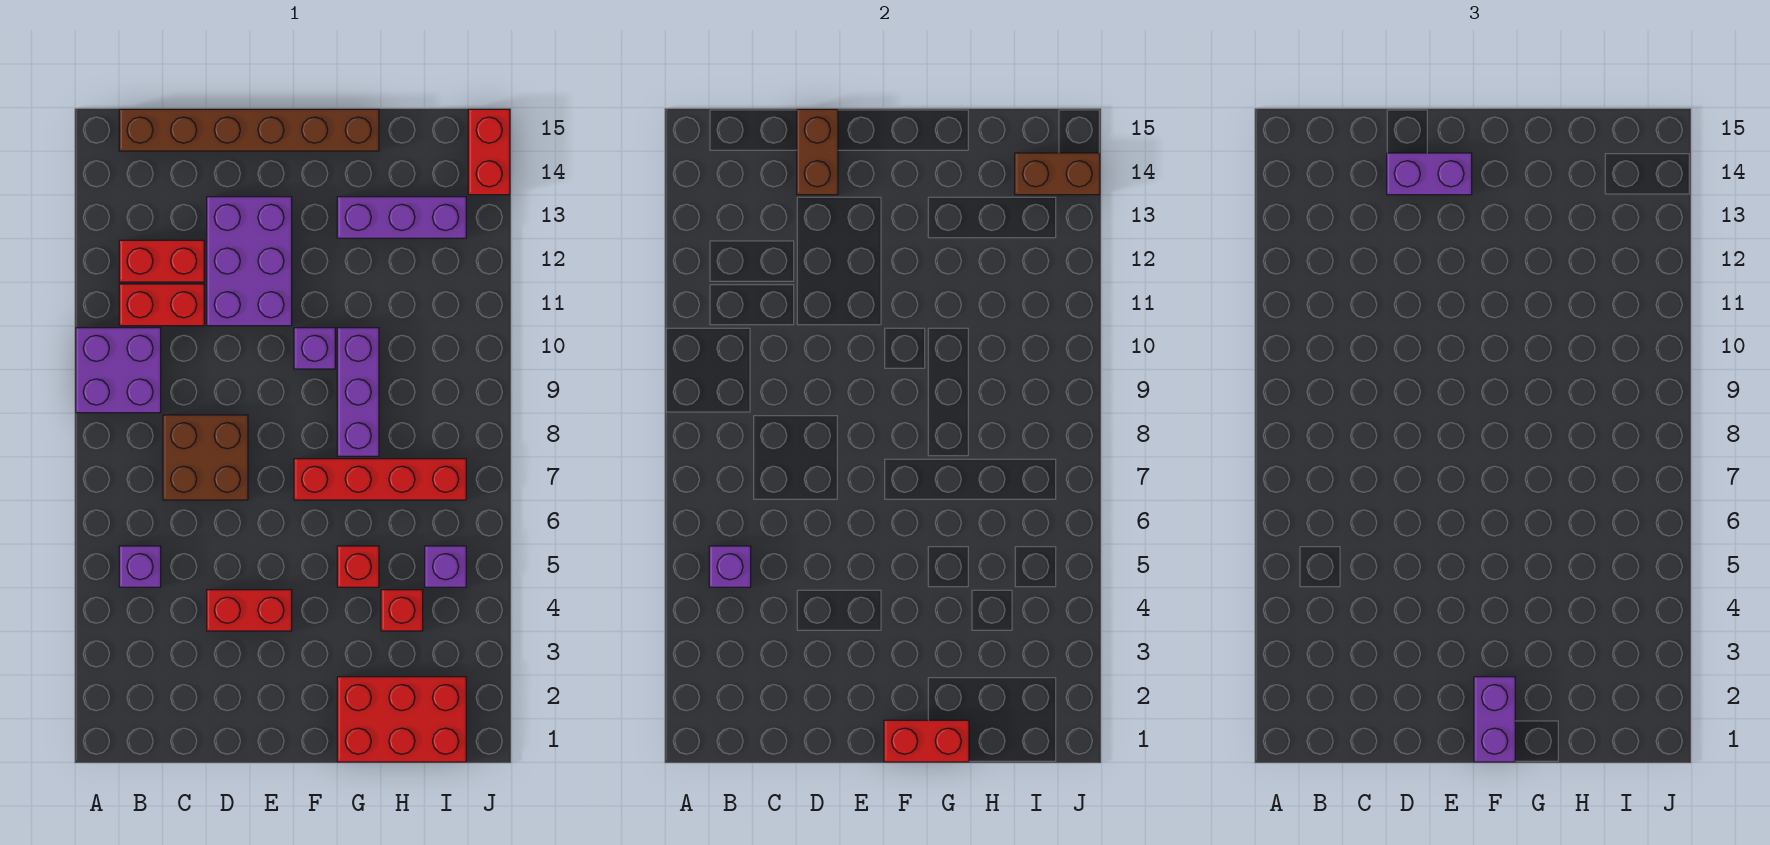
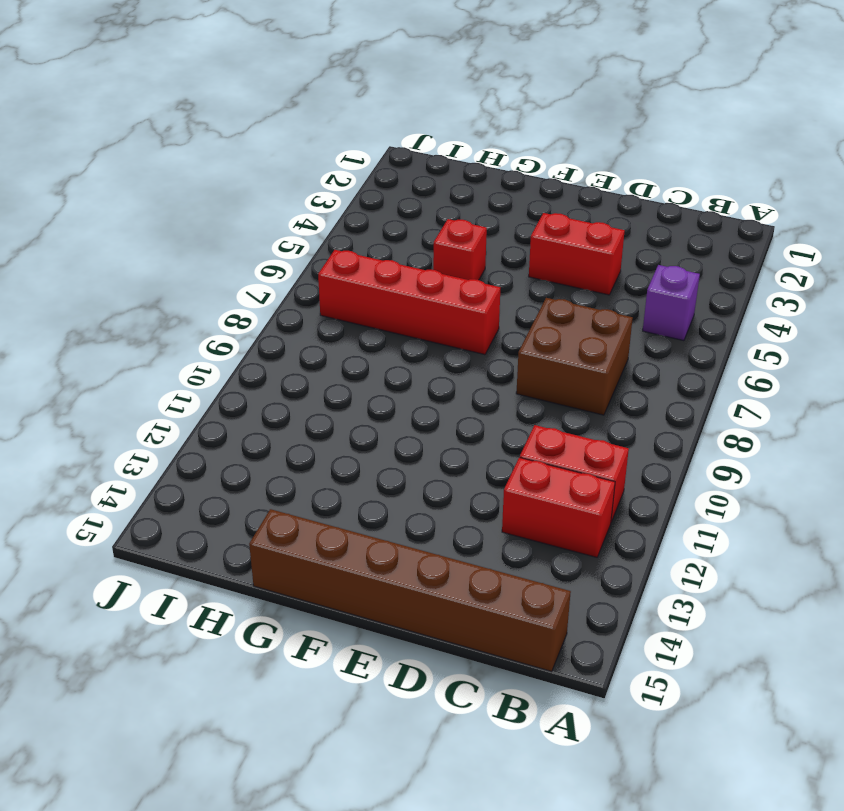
none -> purple brick A9:B10 level 1
none -> purple brick D11:E13 level 1
none -> purple brick F10 level 1

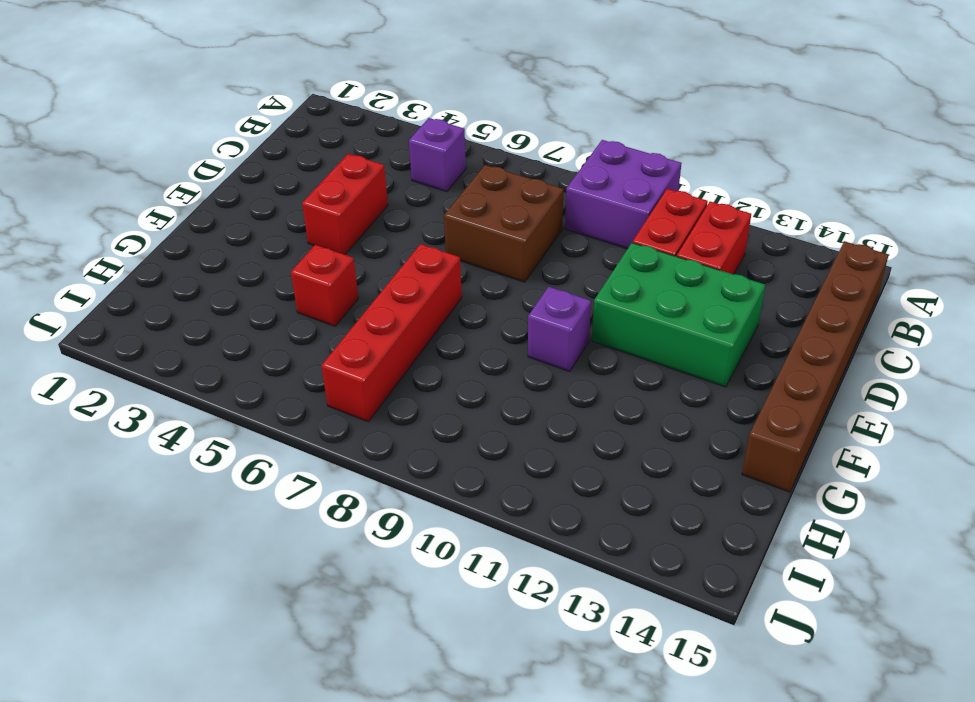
green brick D11:E13 level 1 -> purple brick D11:E13 level 1
none -> red brick G1:I2 level 1
none -> purple brick G8:G10 level 1
none -> purple brick G13:I13 level 1

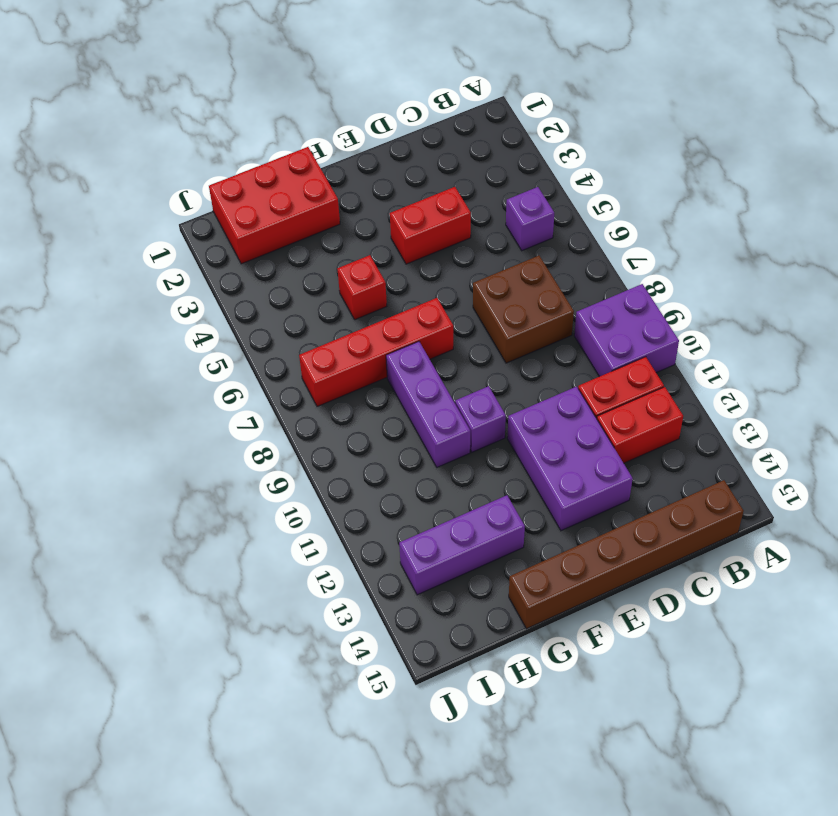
none -> red brick H4 level 1
none -> purple brick I5 level 1
none -> red brick J14:J15 level 1

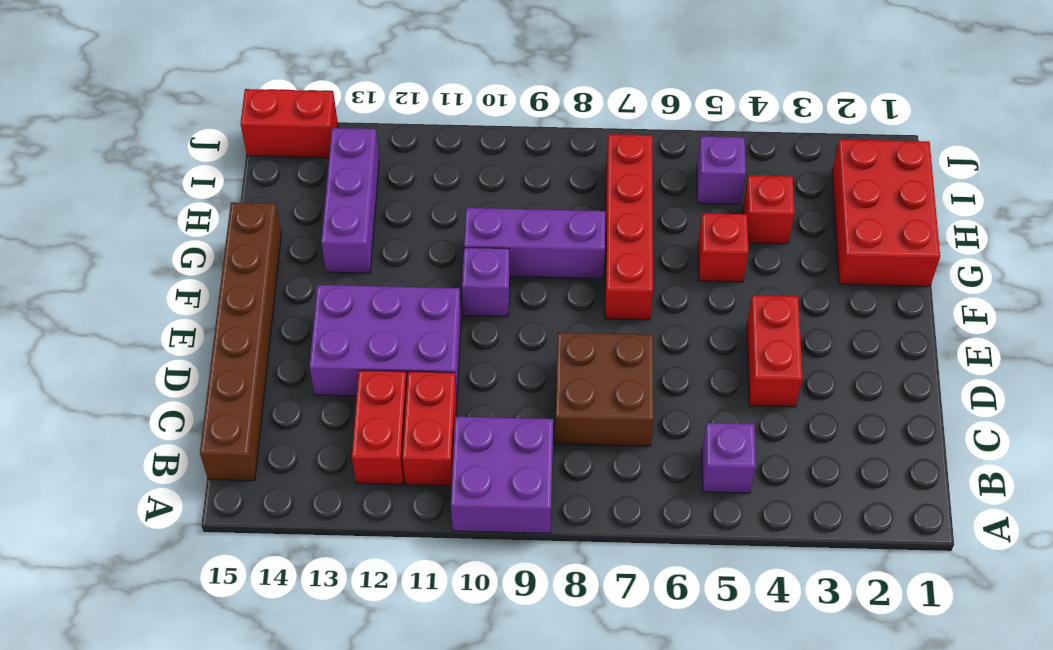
none -> purple brick B5 level 2
none -> brown brick D14:D15 level 2
none -> red brick F1:G1 level 2

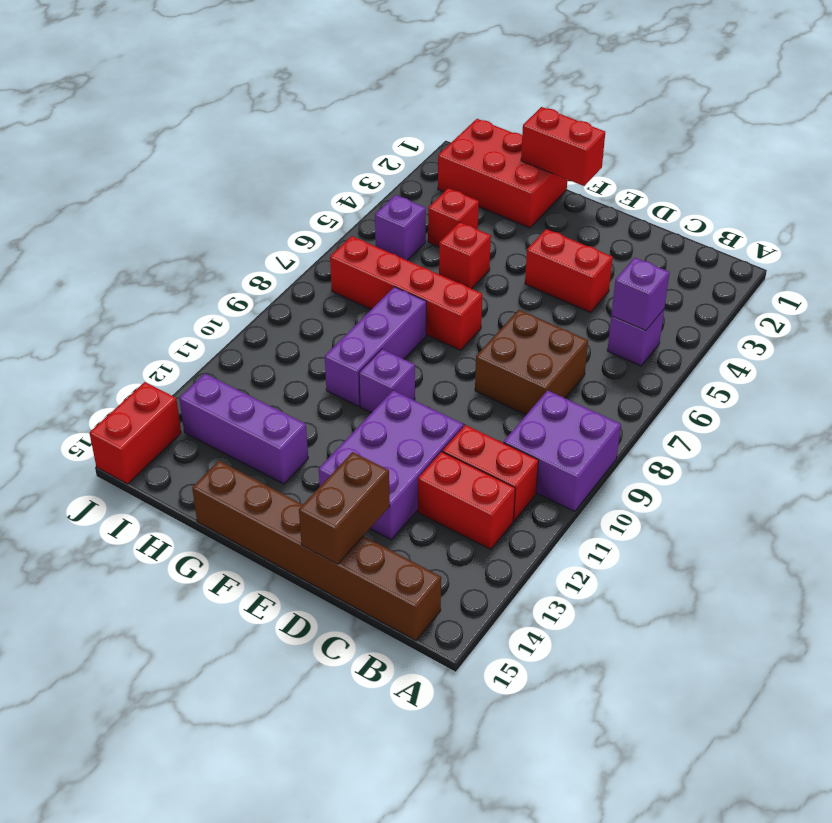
none -> brown brick I14:J14 level 2
none -> purple brick D14:E14 level 3
none -> purple brick F1:F2 level 3

